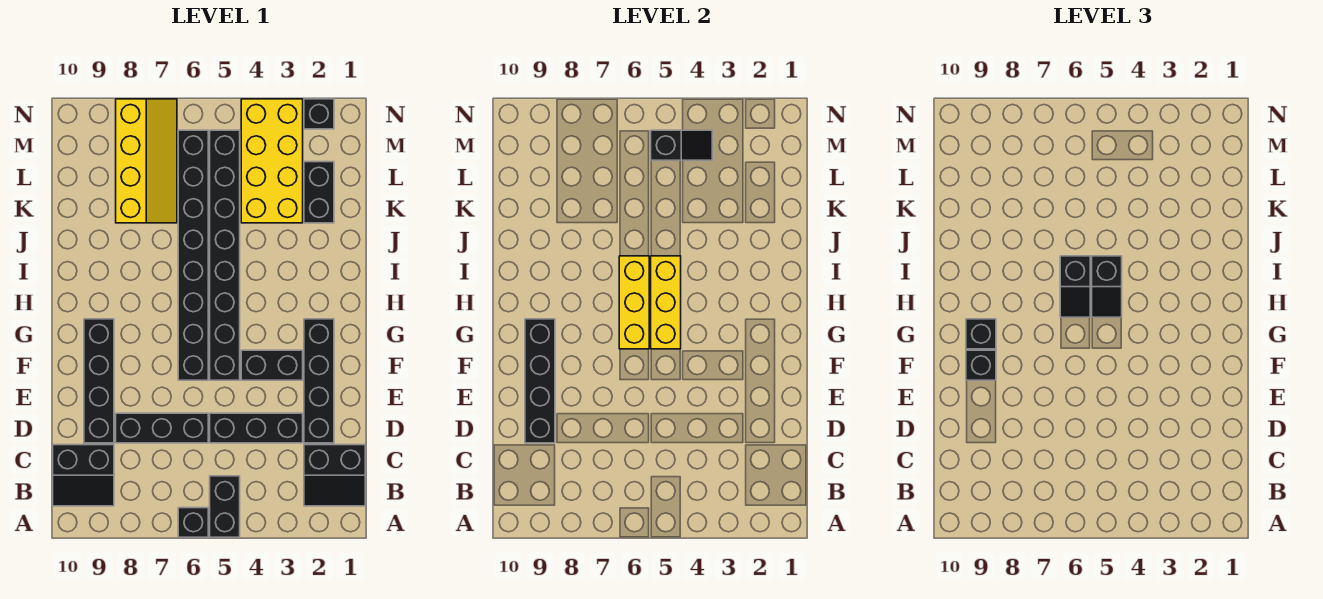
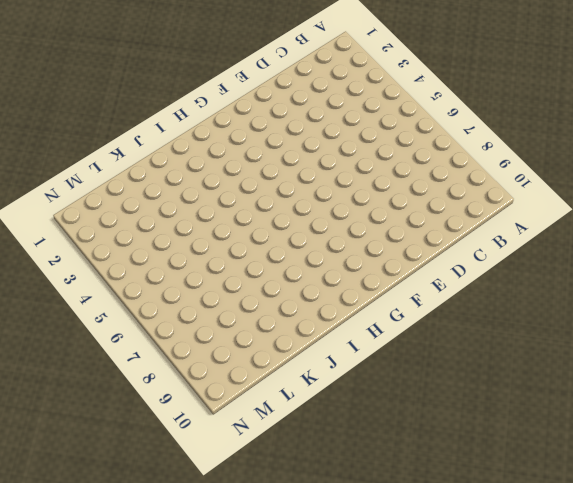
none -> black brick A5:B5 level 1
none -> black brick A6 level 1
none -> black slope B1:C2 level 1 top C

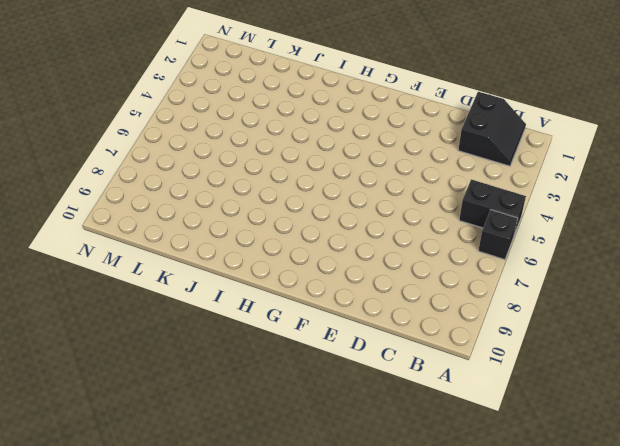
none -> black slope B9:C10 level 1 top C
none -> black brick D2:G2 level 1
none -> black brick D3:D5 level 1

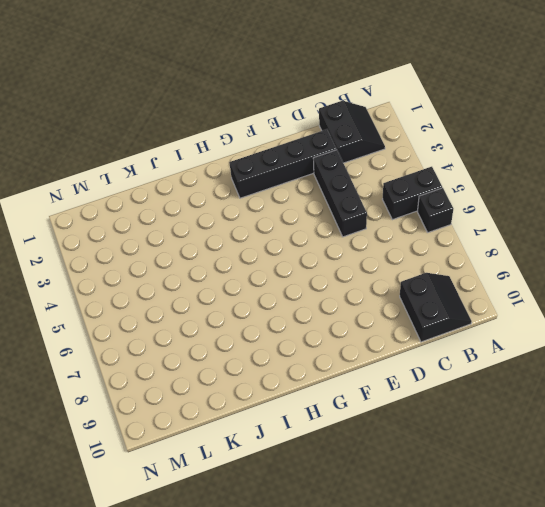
none -> black brick D6:D8 level 1
none -> black brick D9:G9 level 1
none -> black brick F3:F4 level 1

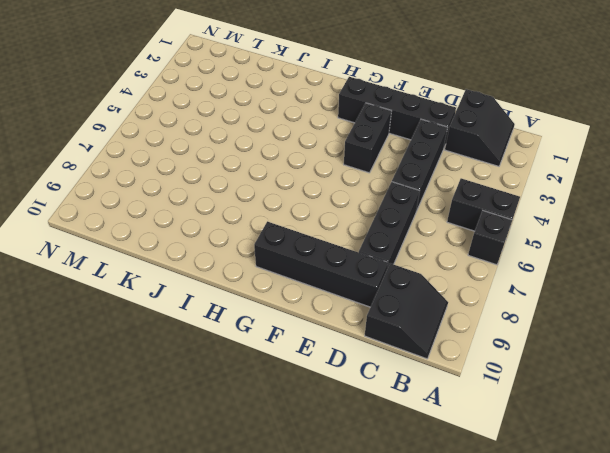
none -> black brick F5:M5 level 1
none -> black brick F6:M6 level 1
none -> black brick K2:L2 level 1

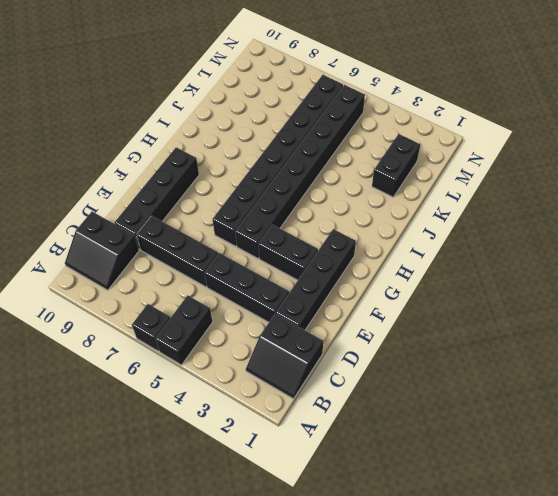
none -> yellow brick K3:N4 level 1
none -> yellow slope K7:N8 level 1 top 8
none -> black brick N2 level 1

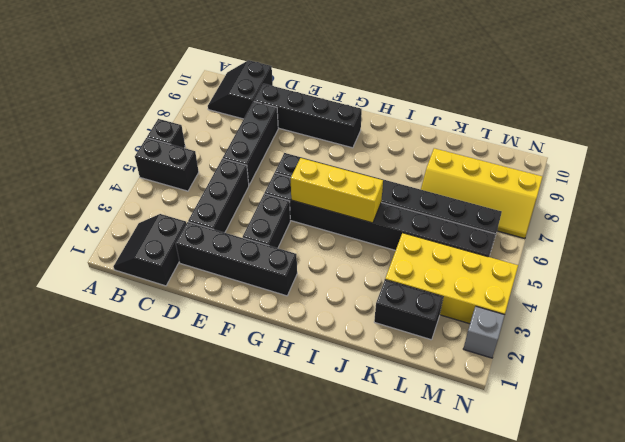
grey brick N2 level 1 -> black brick N2 level 1
none -> black brick D9:G9 level 2
none -> yellow brick G6:I6 level 2
none -> black slope M4:M5 level 2 top 5

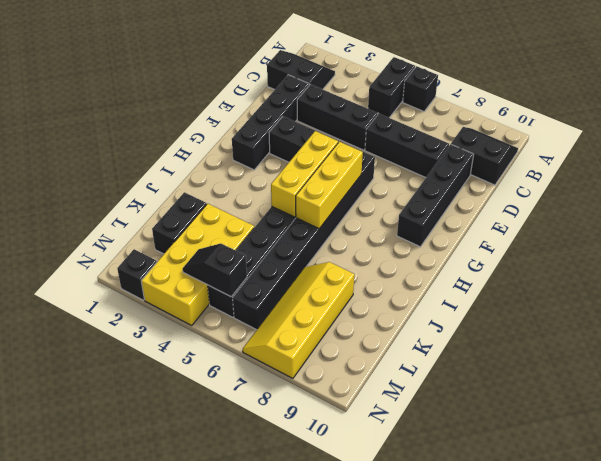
none -> black brick D9:G9 level 2
none -> black brick F9 level 3
none -> black brick G9 level 3

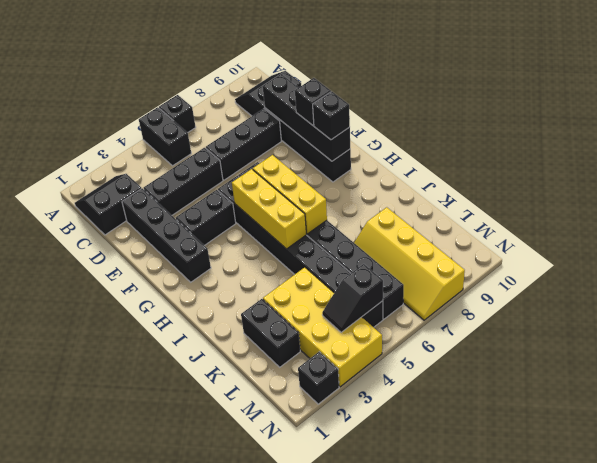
none -> black slope H5:I5 level 3 top I
none -> black slope H6:I6 level 3 top I

